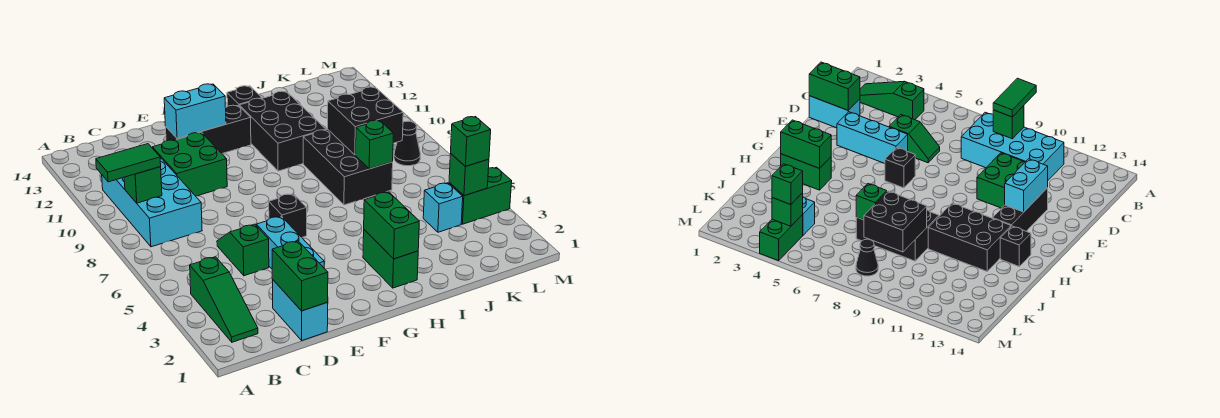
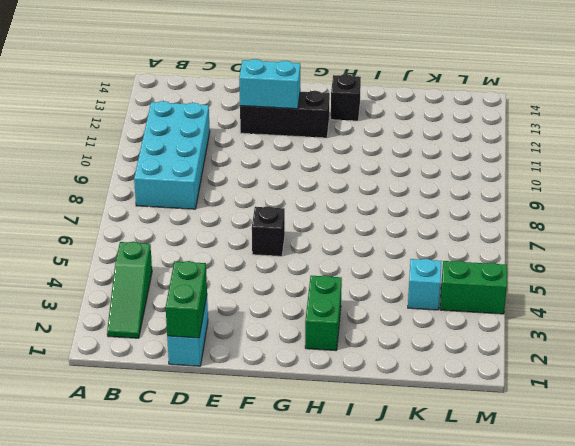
none -> green slope D5:D6 level 1 top 5
none -> green brick D10:E11 level 1
none -> cyan brick E3:E5 level 1

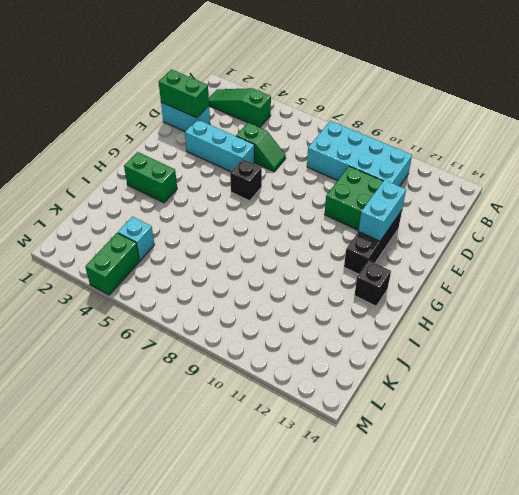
none -> black brick H10:I12 level 1
none -> black brick I7:J9 level 1
none -> black cone L8 level 1

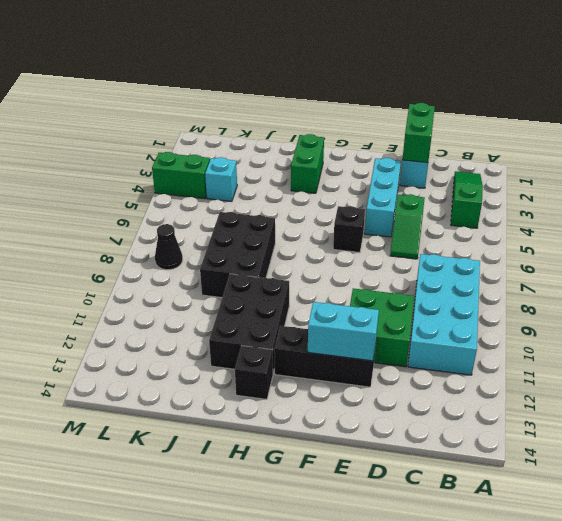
none -> green brick B9 level 2
none -> green brick H2:H3 level 2
none -> green brick J7 level 2

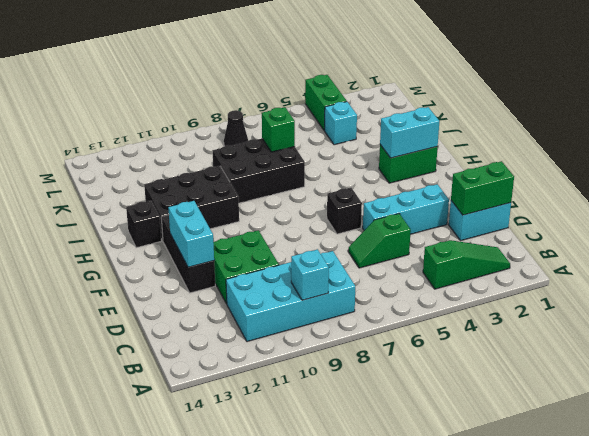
cyan brick B9 level 2 -> green brick B9 level 2
cyan brick H2:H3 level 2 -> green brick H2:H3 level 2
none -> black brick J8:K9 level 2
none -> green brick L4 level 2
none -> green tile A9:B9 level 3

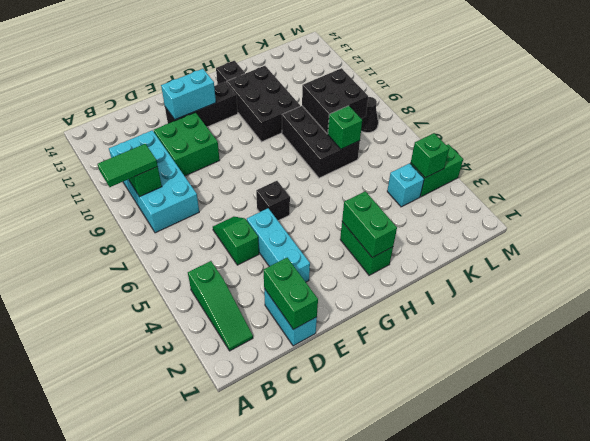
none -> green brick L4 level 3

